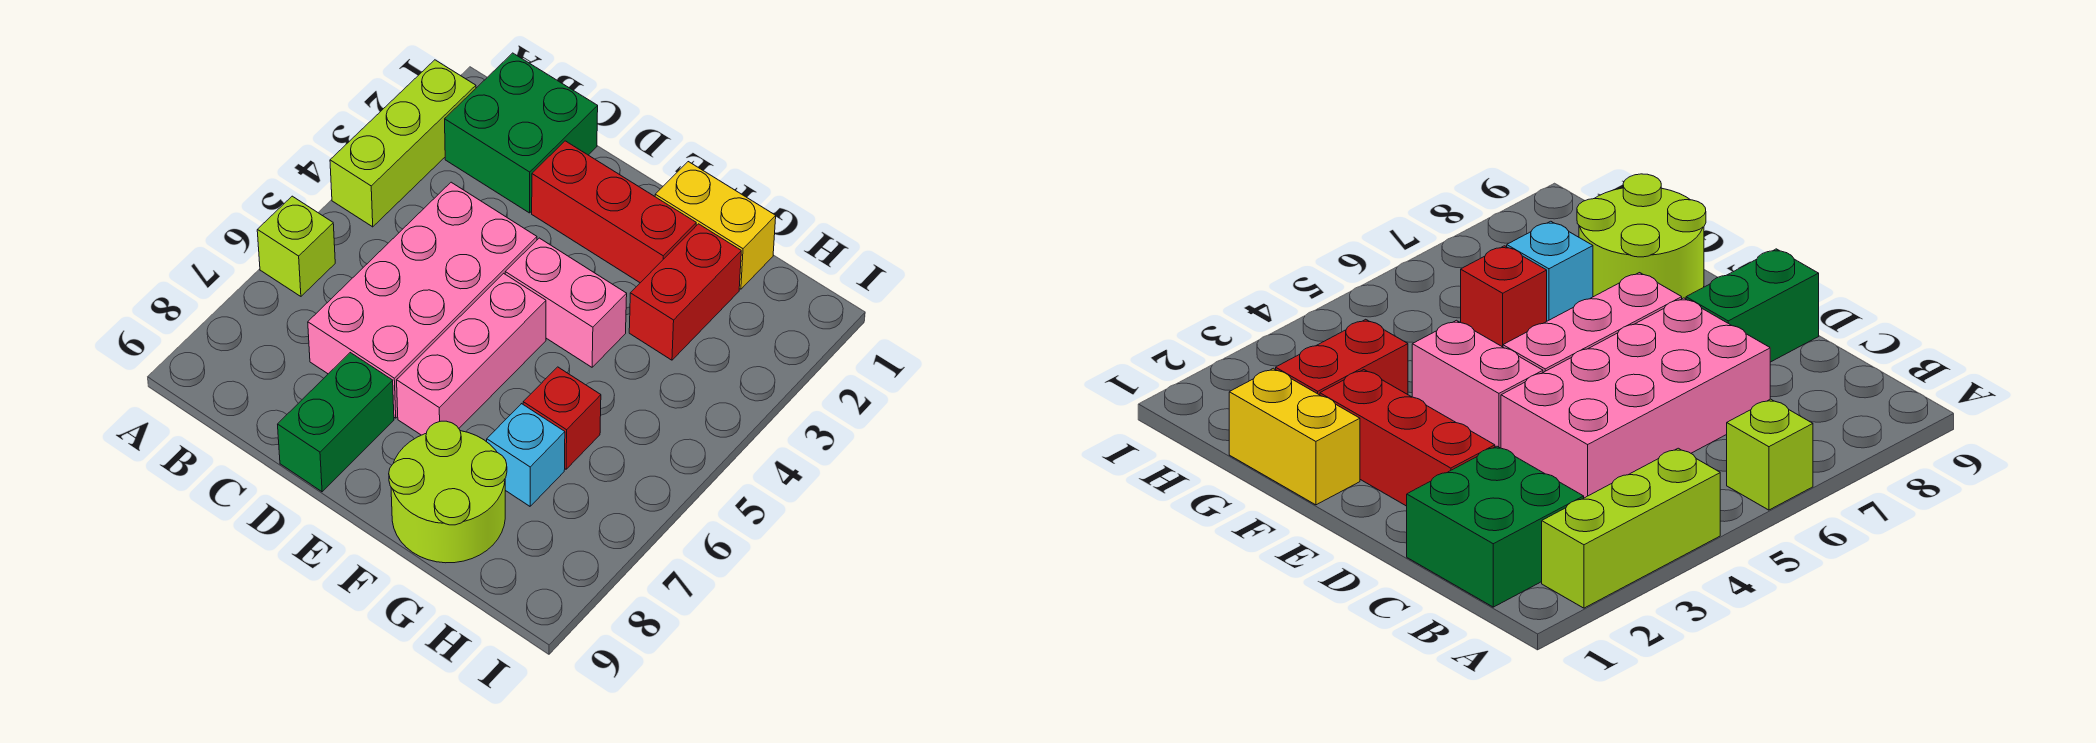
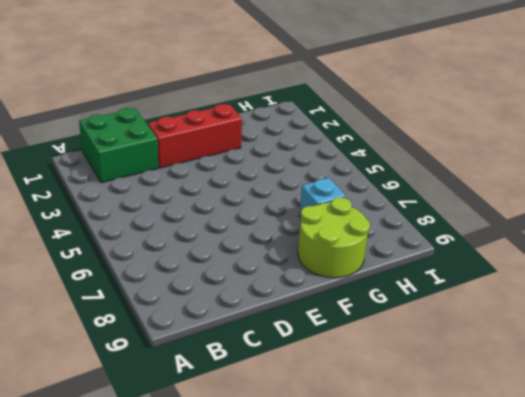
none -> lime brick A2:A4 level 1
none -> lime brick A6 level 1
none -> pink brick C4:D7 level 1

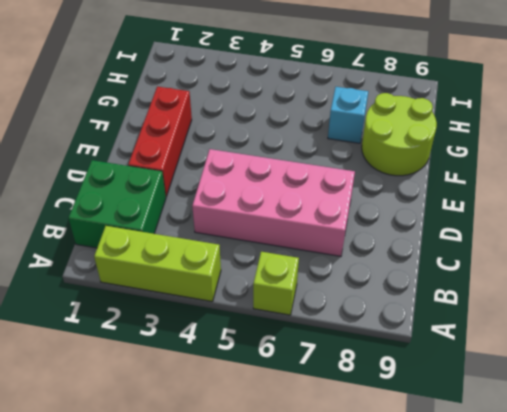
none -> green brick D8:D9 level 1
none -> pink brick E4:F4 level 1
none -> pink brick E5:E7 level 1

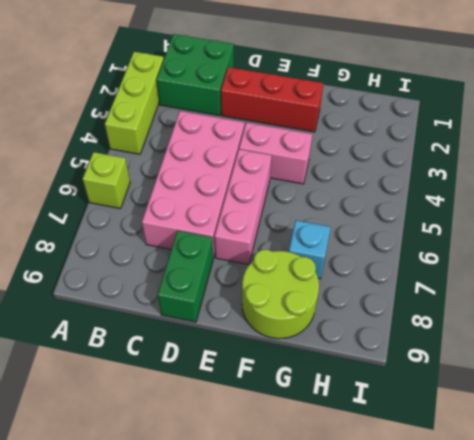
none -> yellow brick F1:G1 level 1
none -> red brick G2:G3 level 1
none -> red brick G6 level 1

